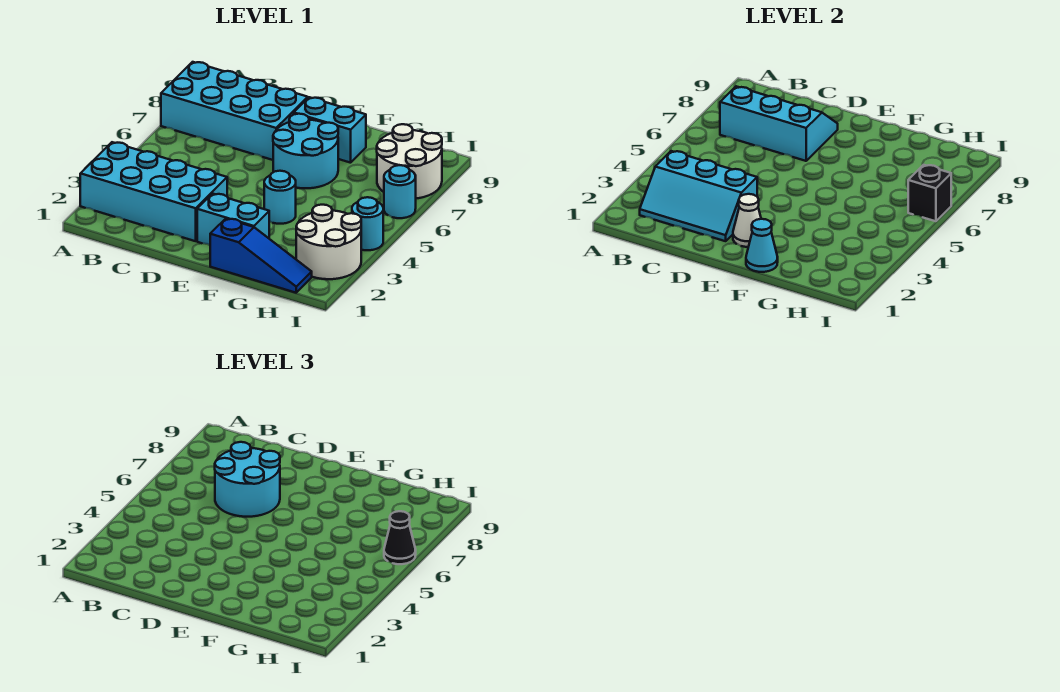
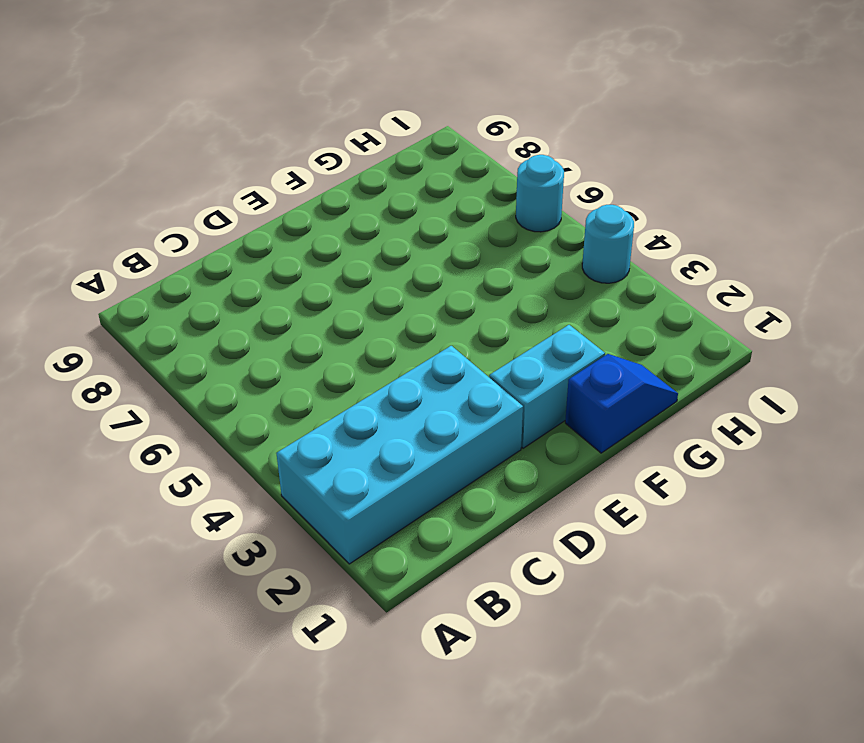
blue slope F1:G1 level 1 top F -> blue slope F1:H1 level 1 top F
none -> cyan brick A7:D8 level 1
none -> cyan round brick E6:F7 level 1
none -> cyan brick E8:F8 level 1

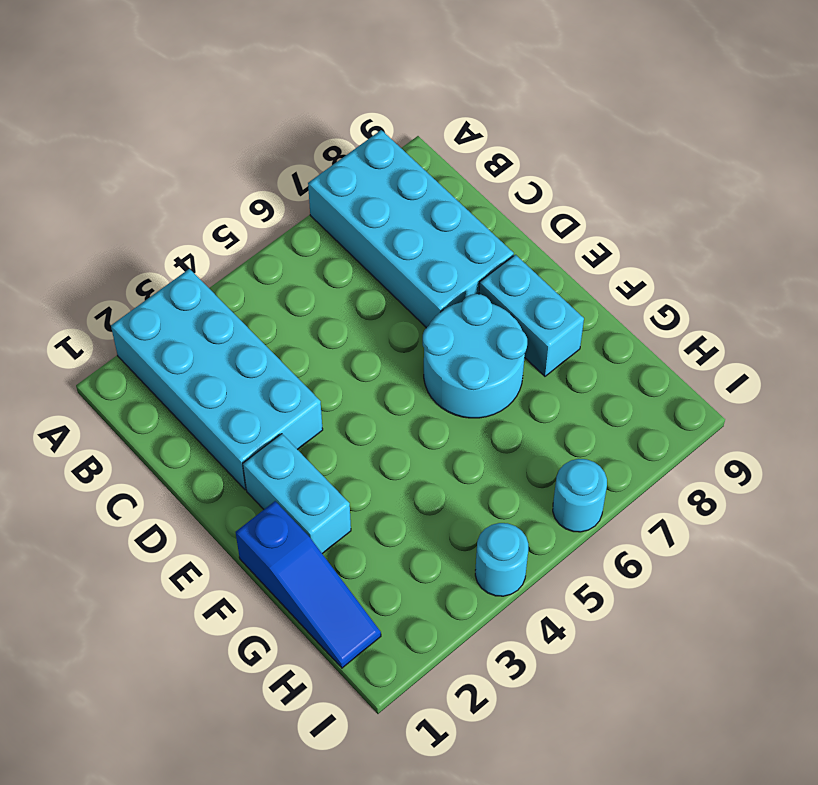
none -> cyan round brick F4 level 1
none -> white round brick H2:I3 level 1
none -> white round brick H7:I8 level 1

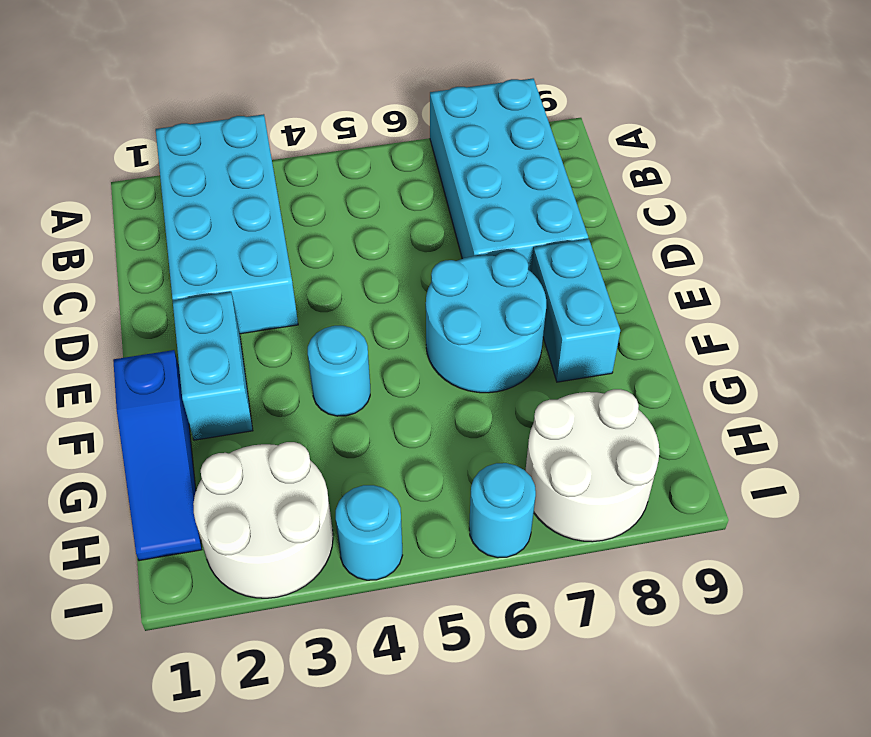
none -> cyan slope B2:D3 level 2 top 3
none -> cyan slope B7:D8 level 2 top 7
none -> white cone E2 level 2

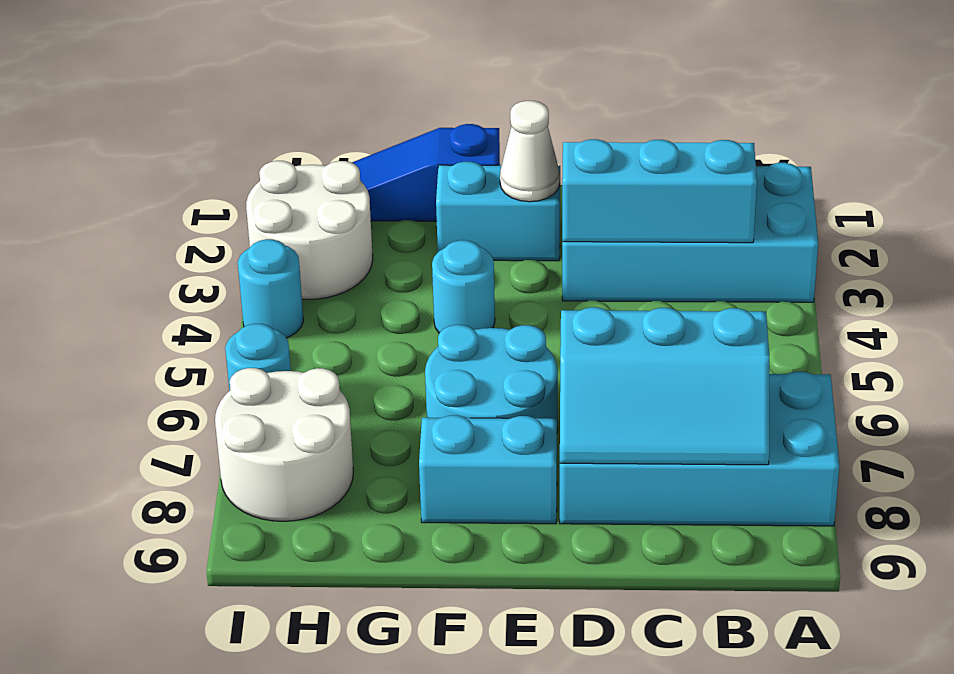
none -> cyan cone F1 level 2
none -> black brick I6 level 2
none -> cyan round brick C6:D7 level 3

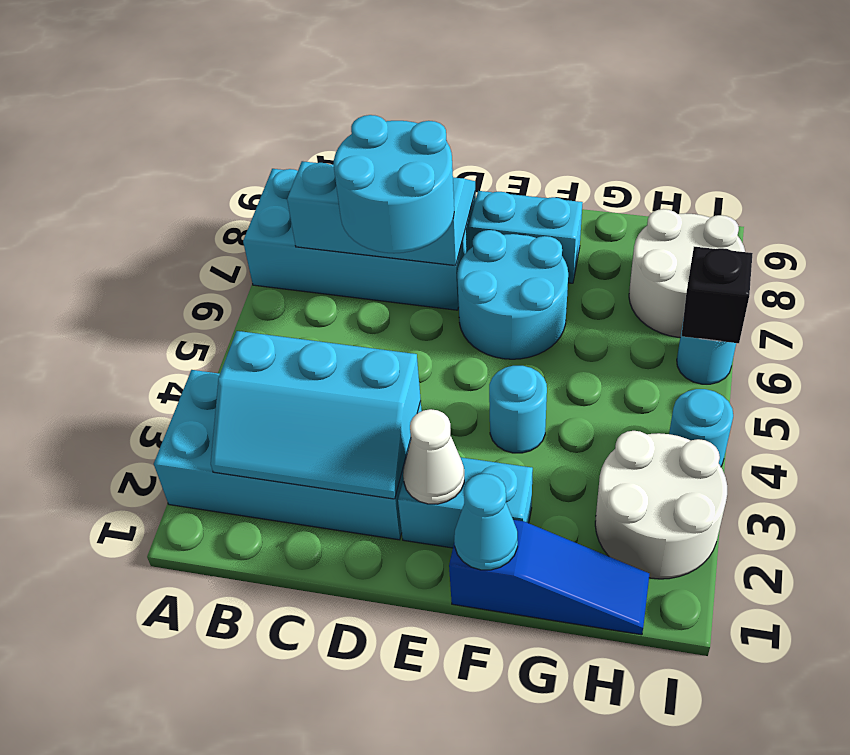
none -> black cone I6 level 3

